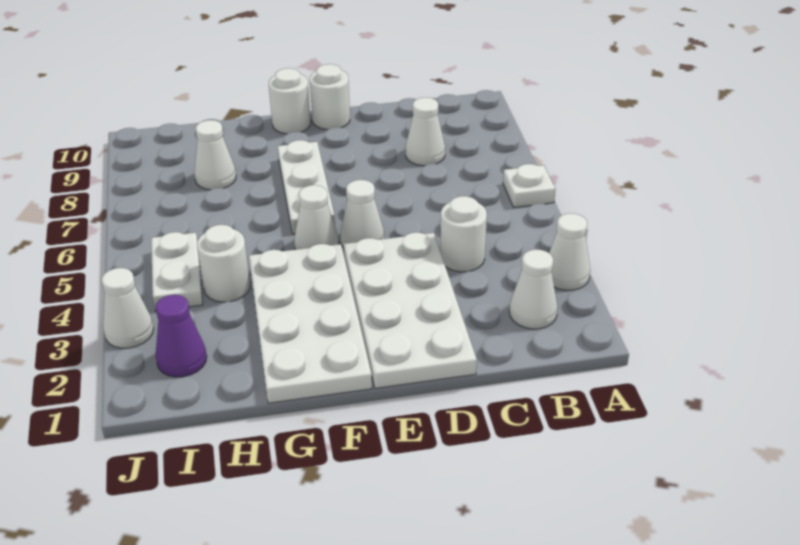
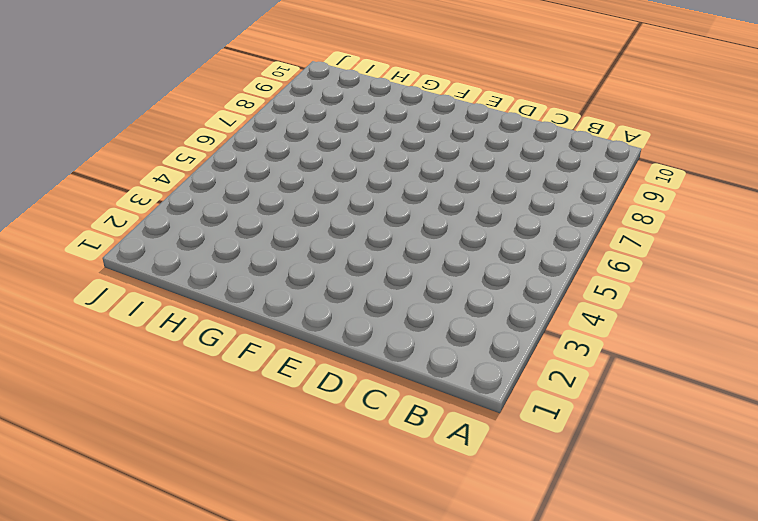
none -> white cone A3 level 1
none -> white plate A6 level 1
none -> white cone B2 level 1

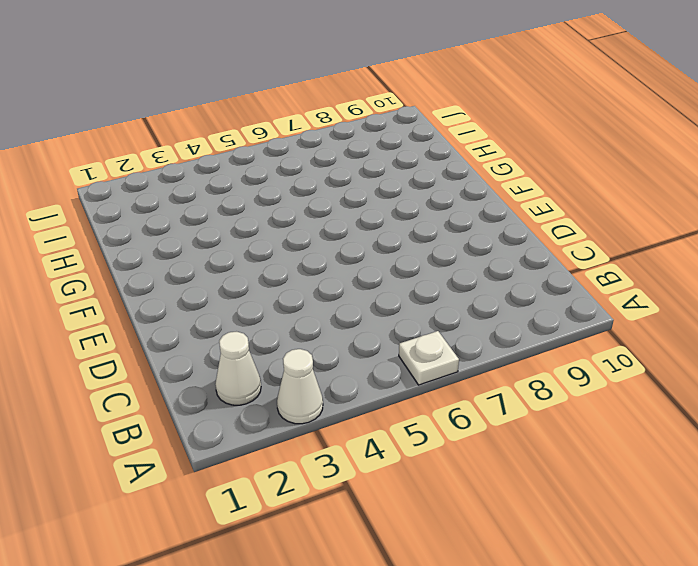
none -> white round brick C4 level 1
none -> white cone C8 level 1
none -> white plate D1:E4 level 1

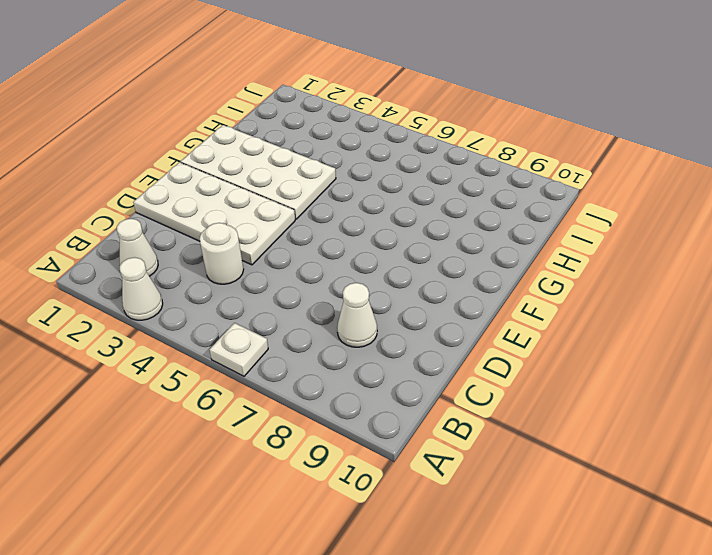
none -> white cone E5 level 1
none -> white round brick E10 level 1
none -> white cone F5 level 1

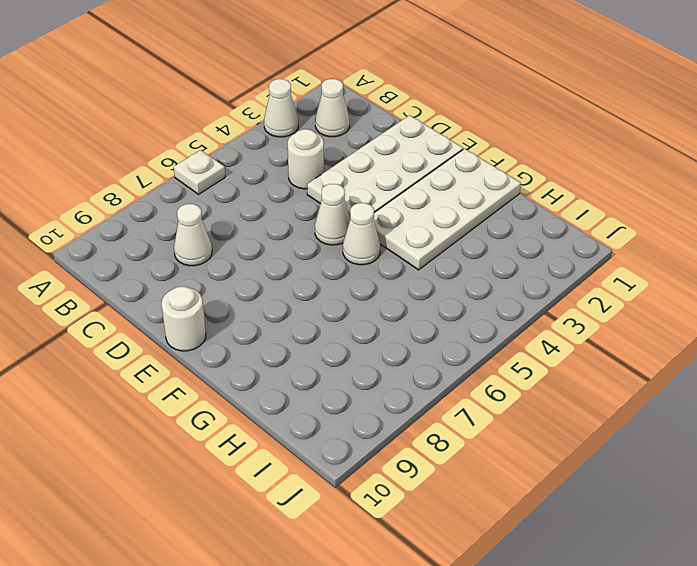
none -> white plate F6:F8 level 1
none -> white round brick F10 level 1
none -> white round brick H4 level 1

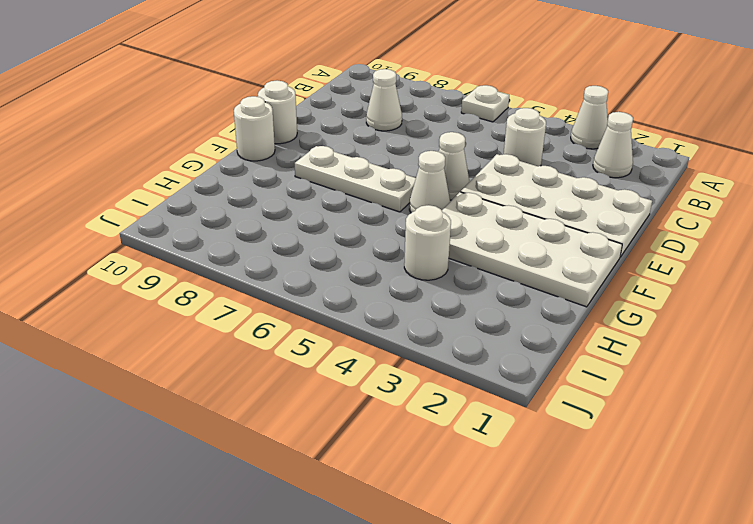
none -> white cone H8 level 1
none -> purple cone I2 level 1
none -> white plate I4:I5 level 1

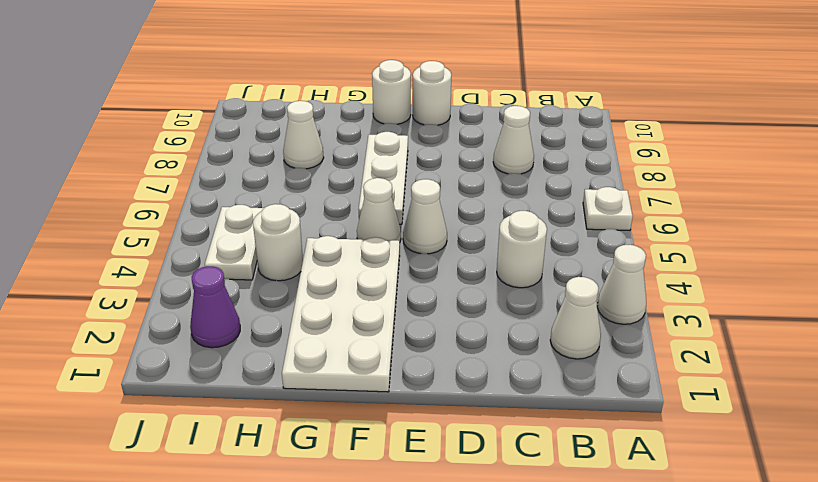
none -> white plate D1:E4 level 1
none -> white cone J3 level 1

